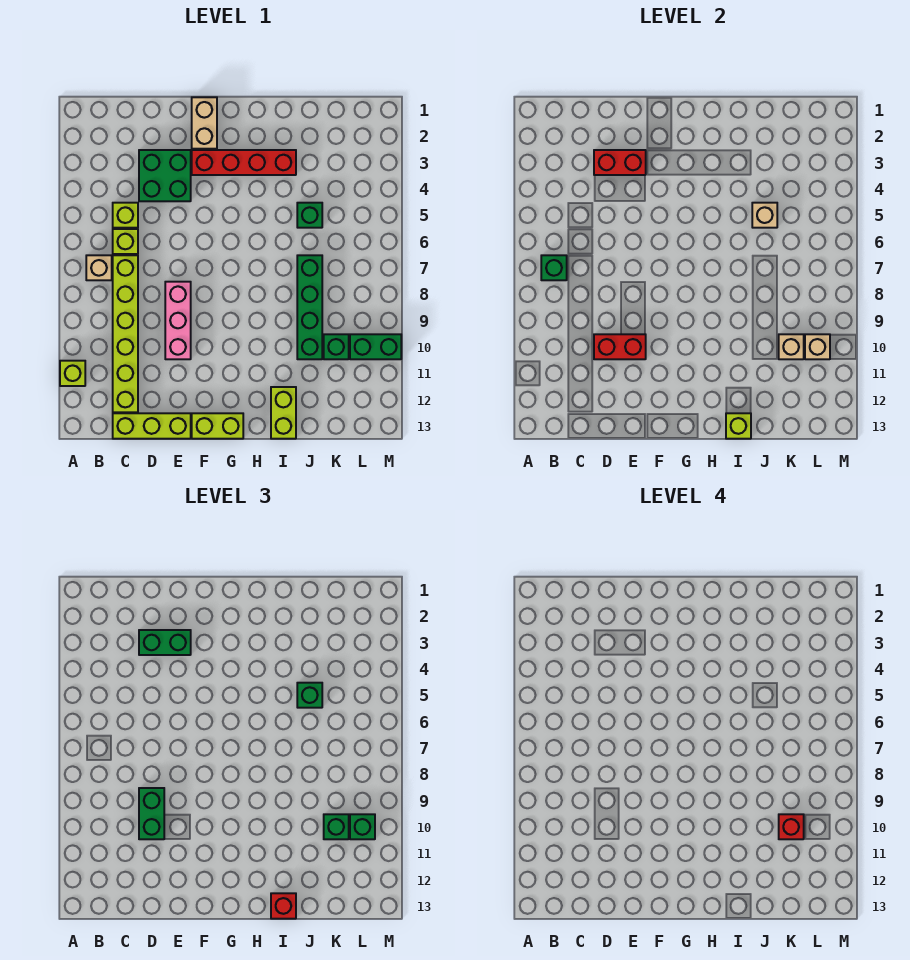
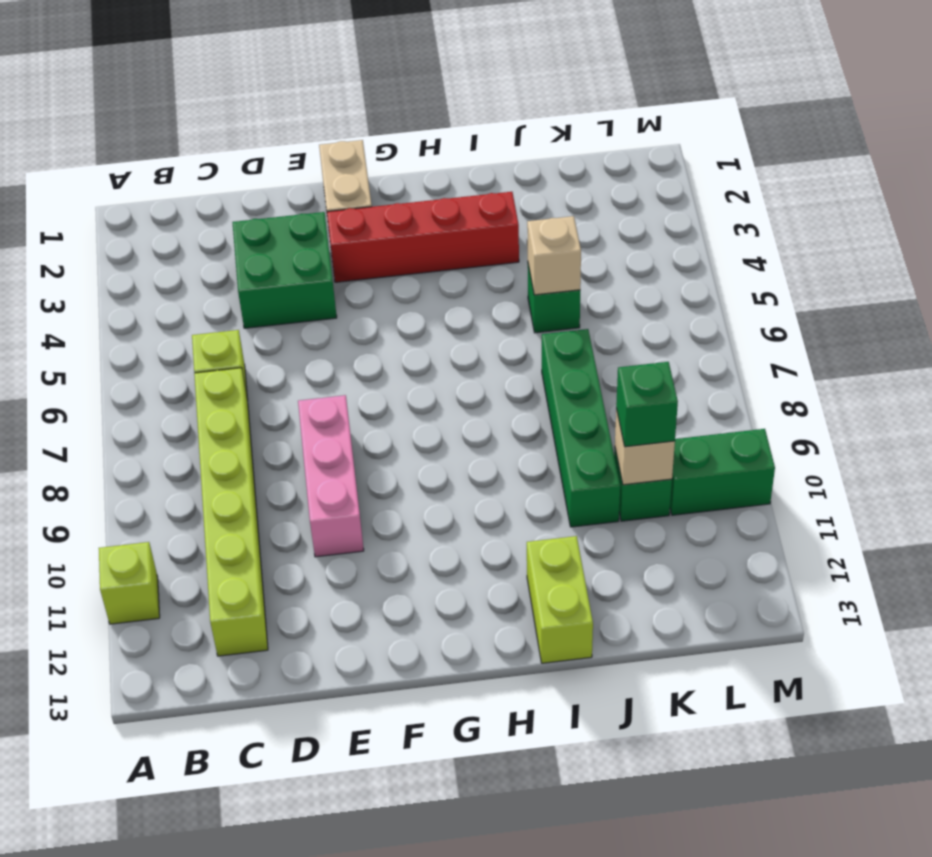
none -> tan brick B7 level 1
none -> lime brick C5 level 1
none -> lime brick C13:E13 level 1
none -> lime brick F13:G13 level 1

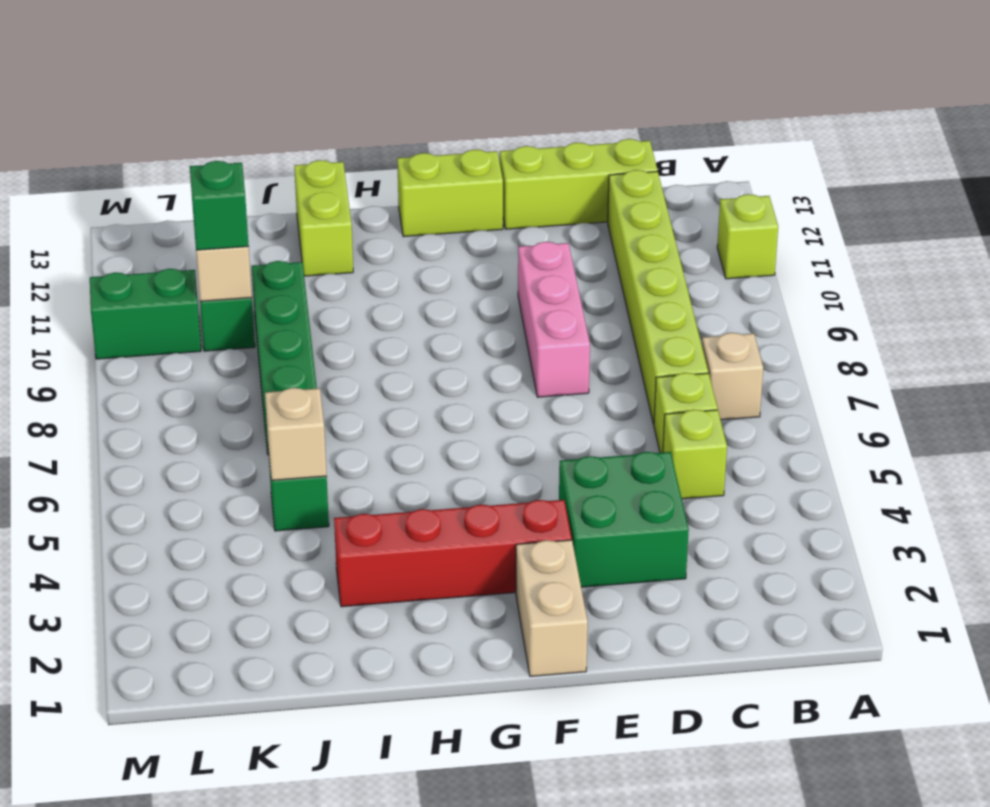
none -> green brick B7 level 2
none -> red brick D3:E3 level 2
none -> red brick D10:E10 level 2
none -> lime brick I13 level 2

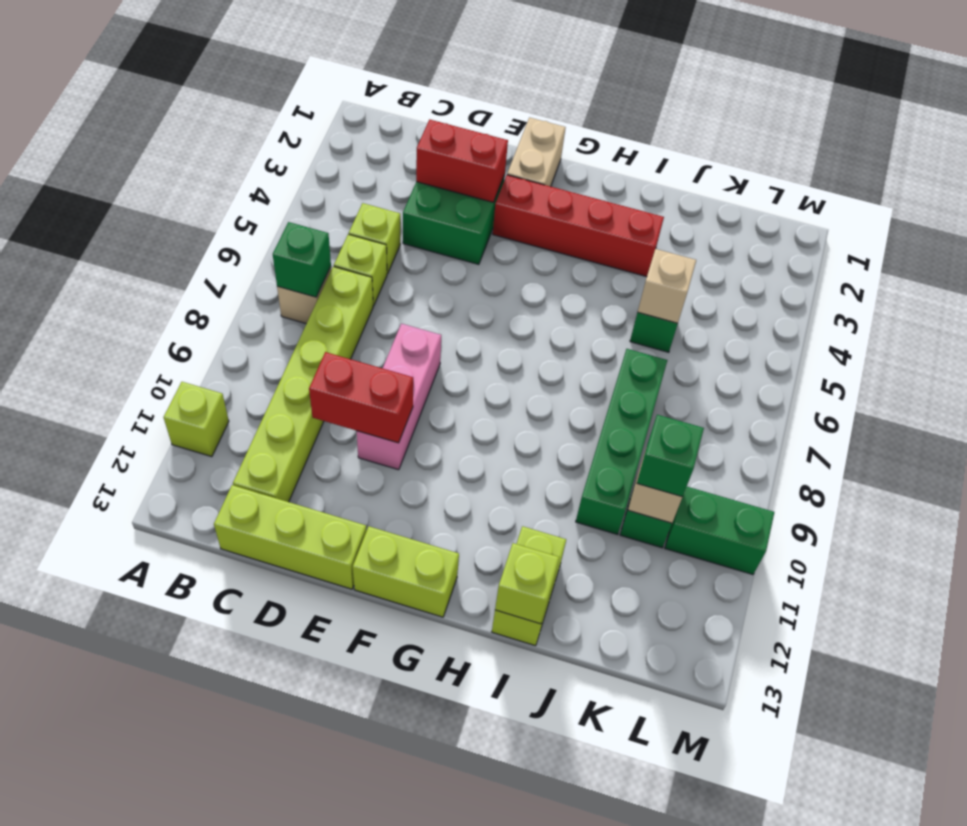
none -> tan brick L10 level 2
none -> green brick D3:E3 level 3
none -> green brick D9:D10 level 3
none -> red brick I13 level 3

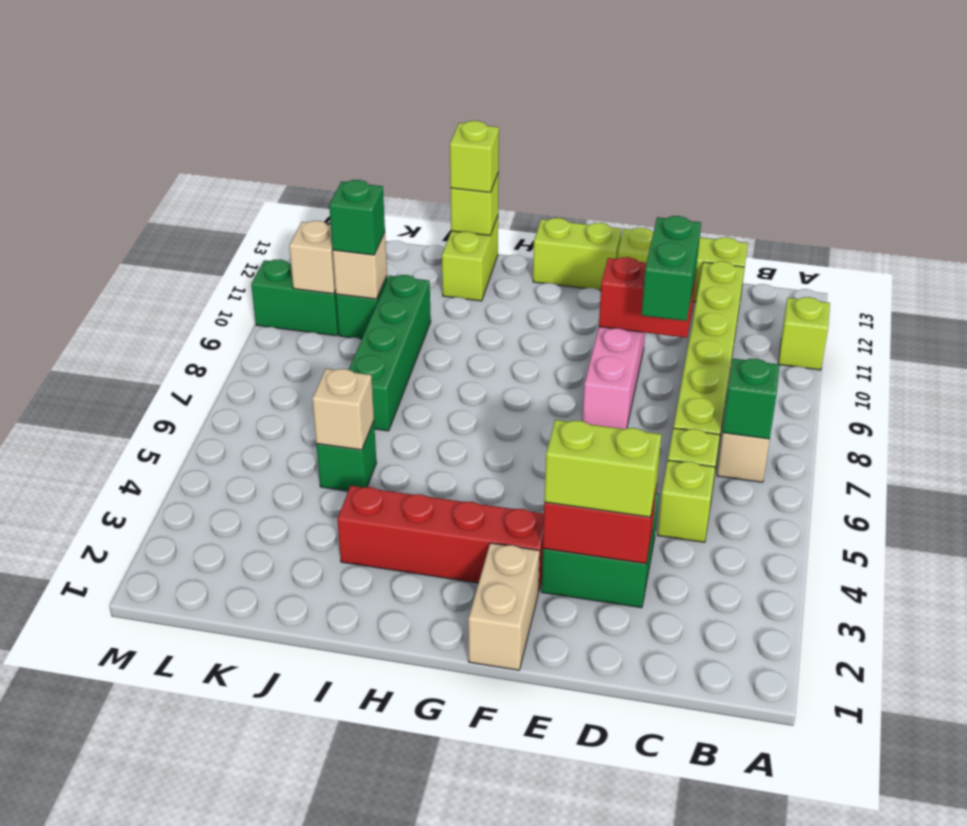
lime brick D3:E3 level 3 -> green brick D3:E3 level 3
lime brick I13 level 3 -> red brick I13 level 3
none -> green brick J5 level 3
none -> green brick L10 level 3
none -> red brick K10 level 4

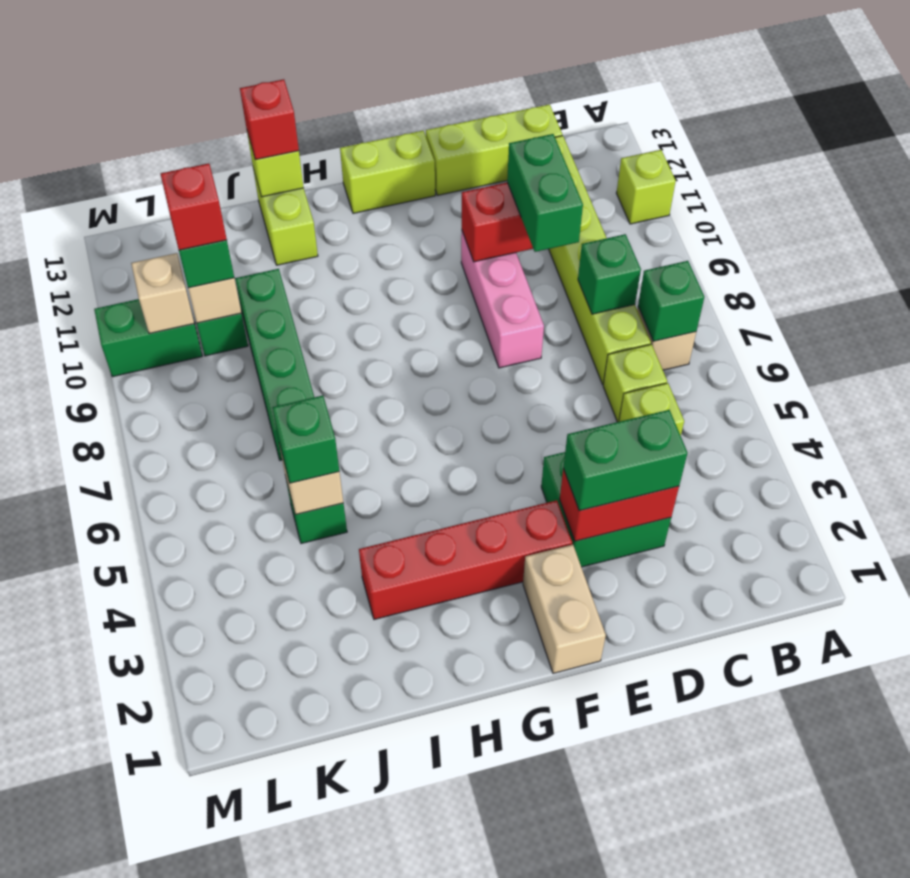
green brick C8 level 2 -> green brick L10 level 3

